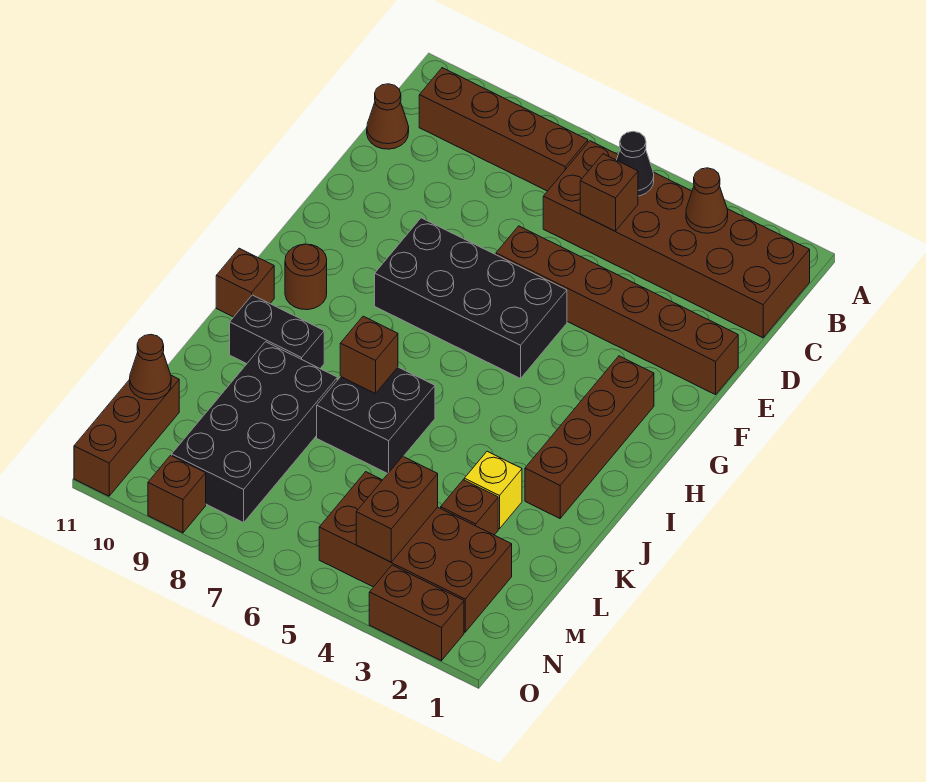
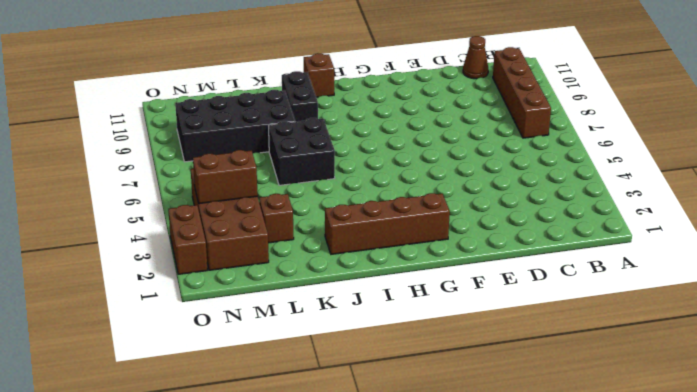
none -> brown brick B1:C6 level 1
none -> brown brick E1:E6 level 1
none -> black brick F5:G8 level 1

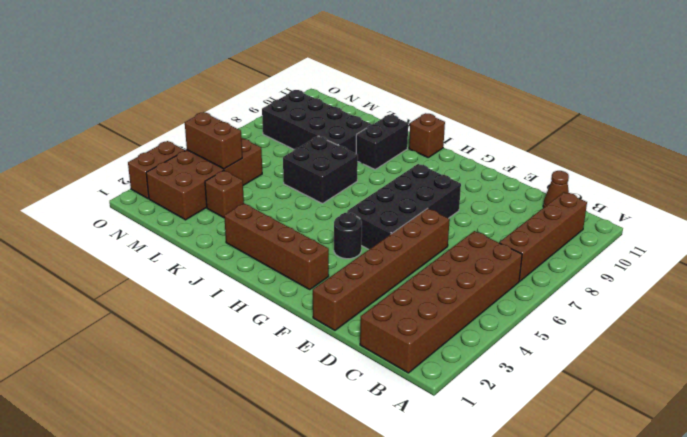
black round brick G4 level 1 -> none
none -> brown round brick H10 level 1
none -> yellow brick K3 level 1
none -> brown brick M11:O11 level 1

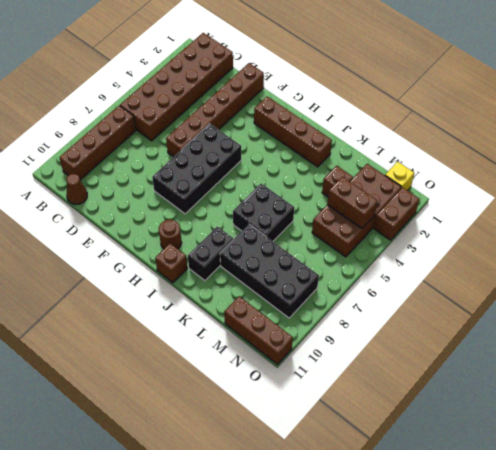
yellow brick N1 level 1 -> yellow brick K3 level 1
none -> brown brick O9 level 1
none -> brown cone B3 level 2
none -> black cone B5 level 2

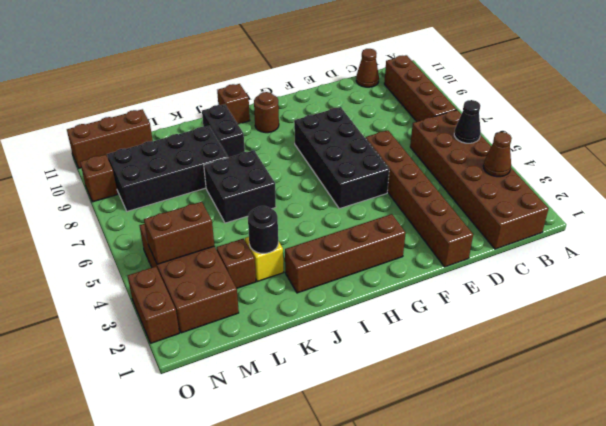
black round brick K3 level 2 -> none
none -> brown brick C5 level 2
none -> brown brick J7 level 2
none -> brown cone M11 level 2

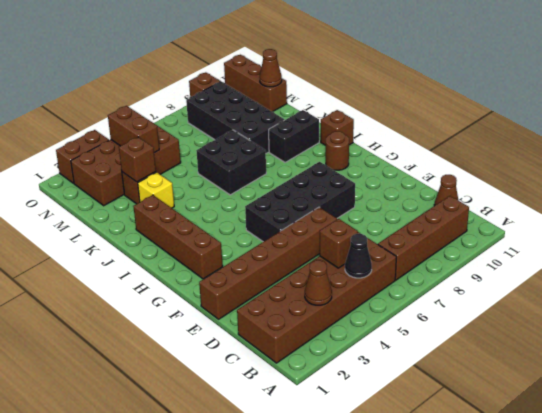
brown brick L3 level 2 -> brown brick J7 level 2

